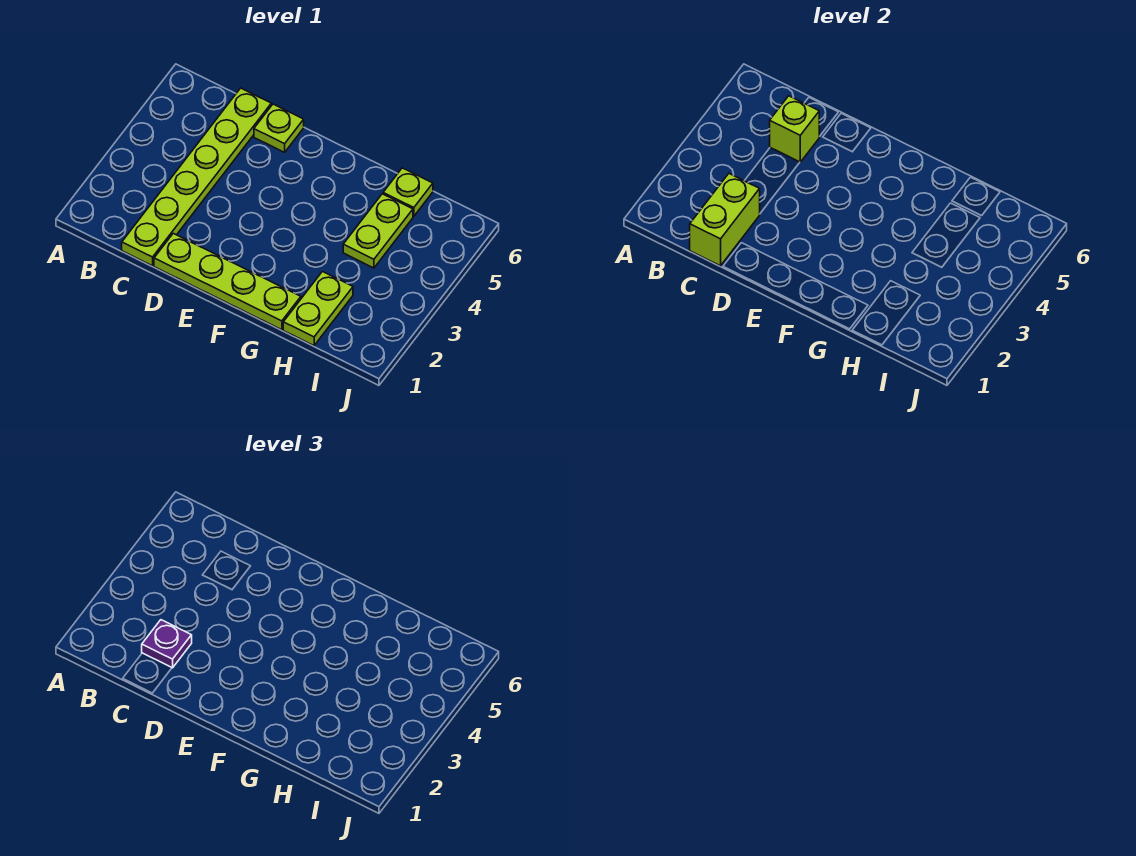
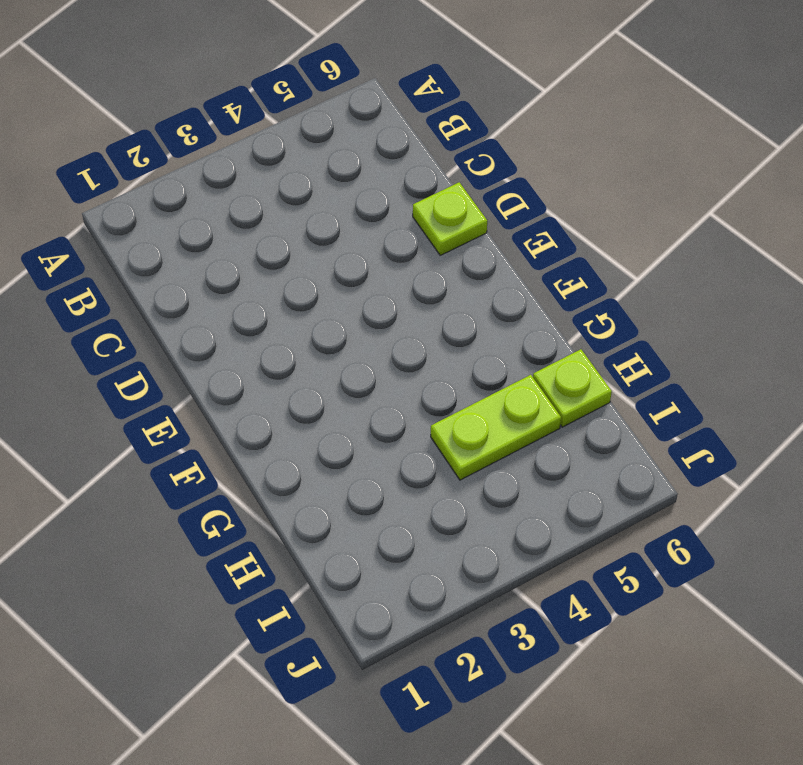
none -> lime plate C1:C6 level 1
none -> lime plate D1:G1 level 1

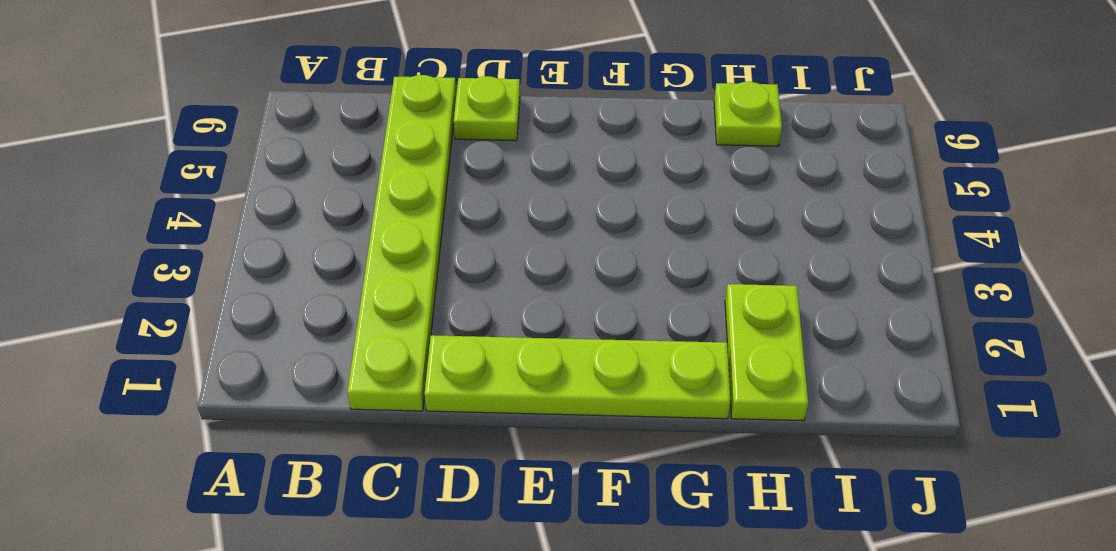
none -> lime plate H4:H5 level 1
none -> lime brick C1:C2 level 2

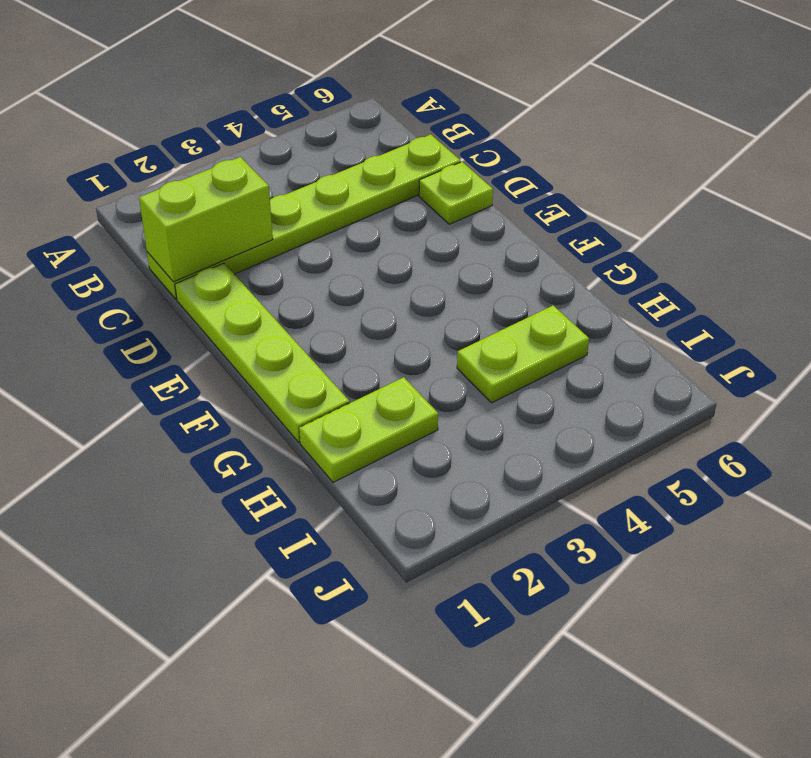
none -> lime plate H6 level 1
none -> lime brick C5 level 2

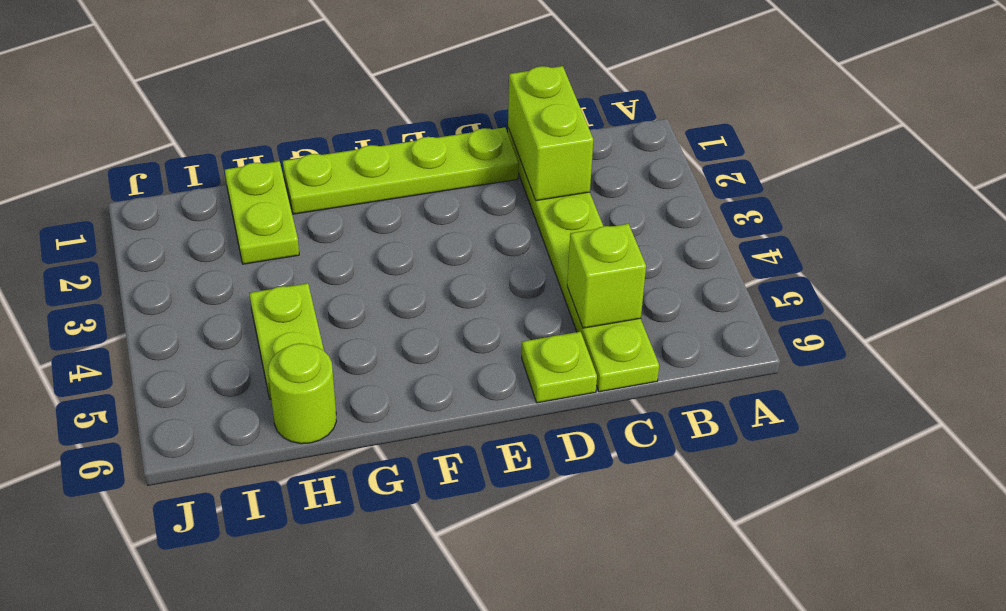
lime round brick H6 level 1 -> lime plate H6 level 1
none -> purple plate C2 level 3

